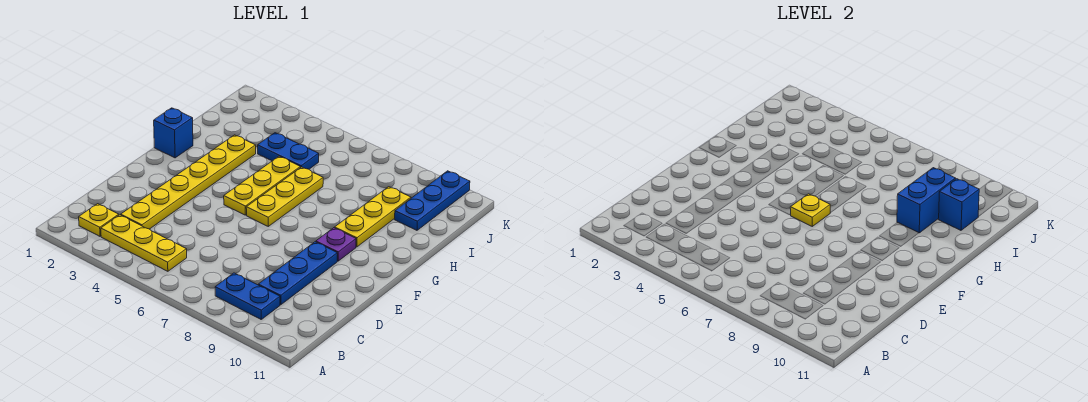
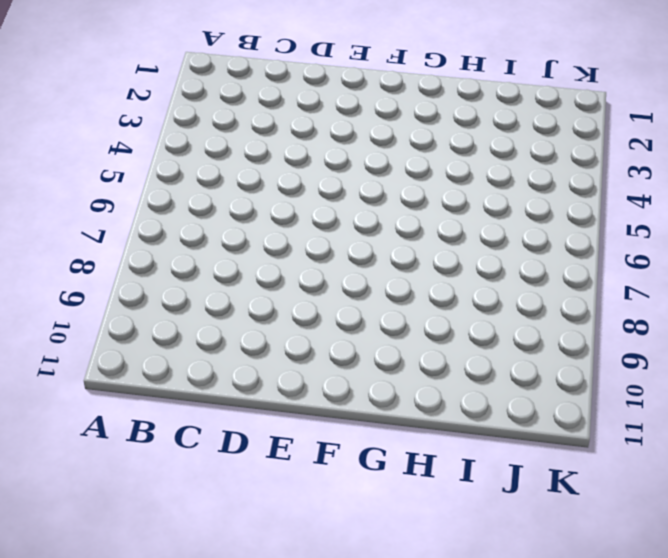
none -> yellow plate B2 level 1
none -> yellow plate B3:B5 level 1
none -> blue plate B8:B9 level 1

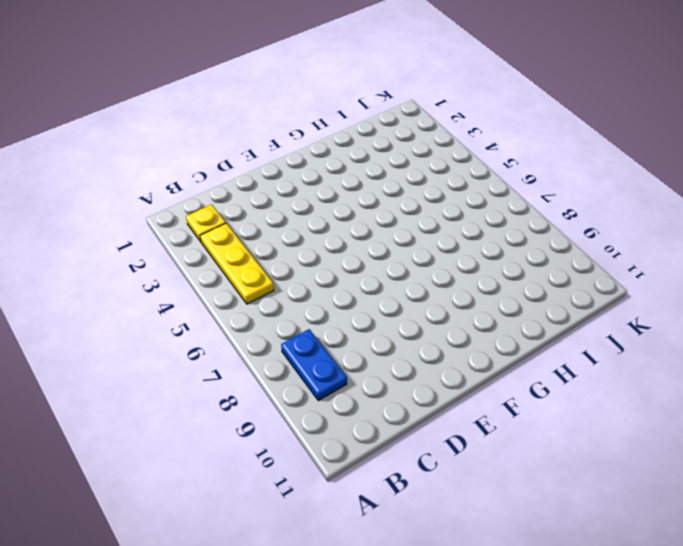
none -> yellow plate C3:H3 level 1
none -> blue plate C9:E9 level 1
none -> yellow plate F5:H5 level 1

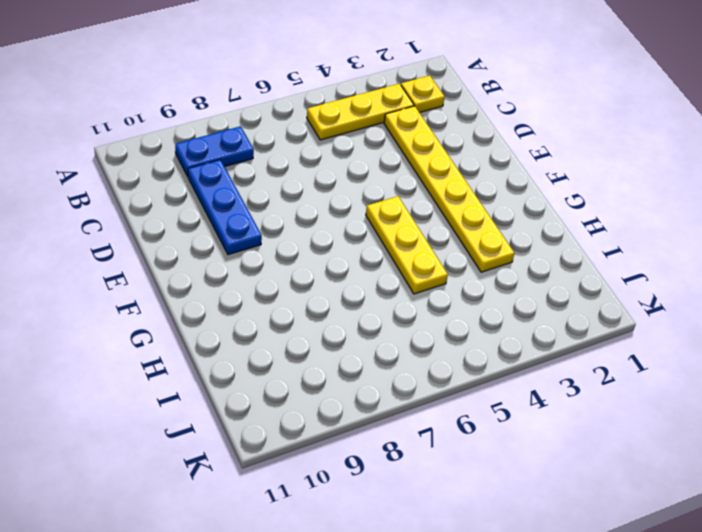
none -> yellow plate F6:H6 level 1
none -> purple plate F9 level 1
none -> blue brick G1 level 1

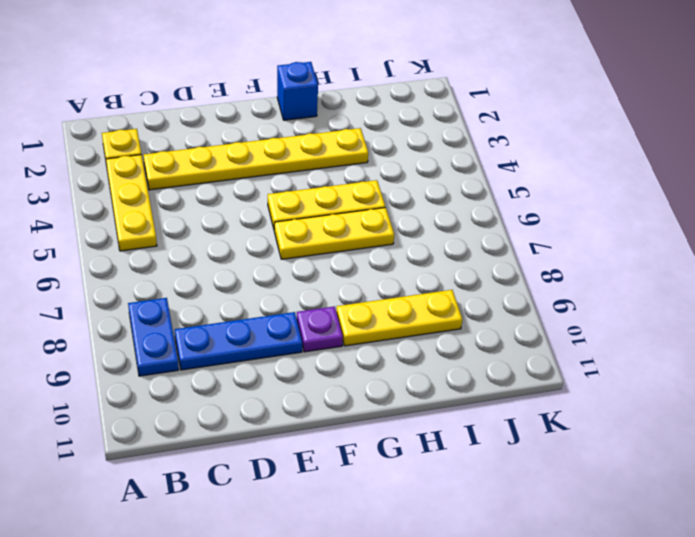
none -> blue plate I4:I5 level 1
none -> blue plate I10:K10 level 1
none -> yellow plate F6 level 2

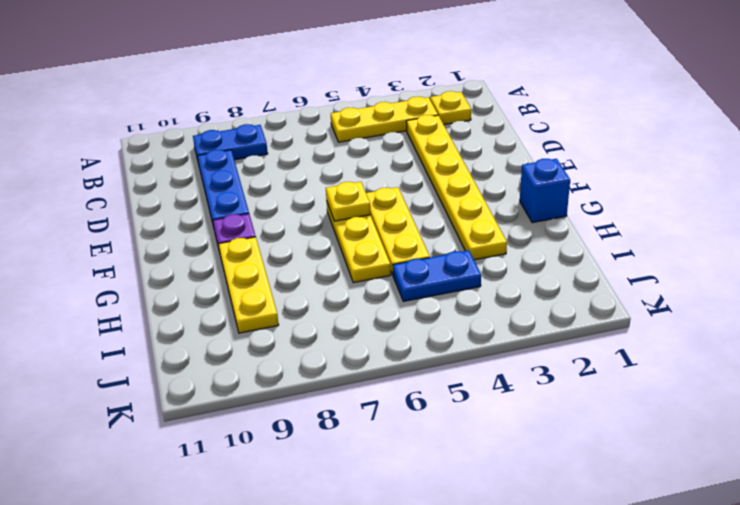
none -> blue plate I10:K10 level 1
none -> blue brick H9:I9 level 2
none -> blue brick I10 level 2

